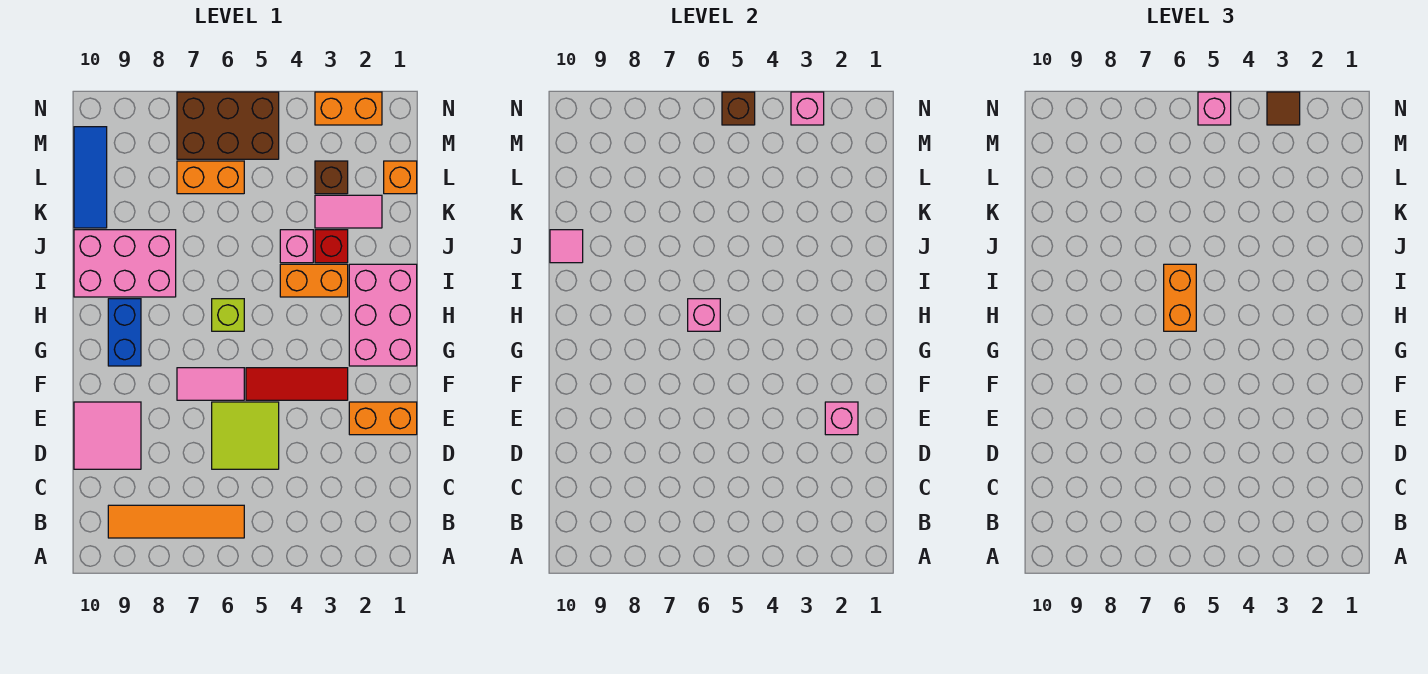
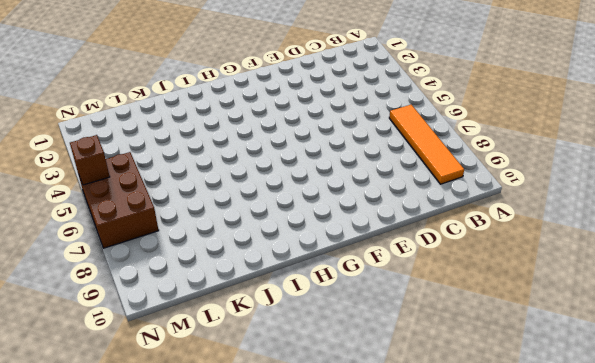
none -> lime tile D5:E6 level 1
none -> pink tile D9:E10 level 1
none -> orange brick E1:E2 level 1

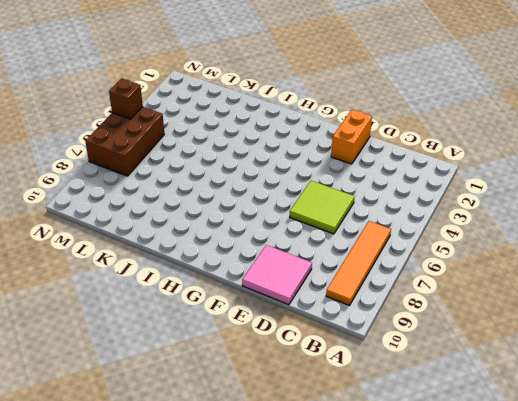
none -> red tile F3:F5 level 1
none -> pink tile F6:F7 level 1
none -> pink brick G1:I2 level 1

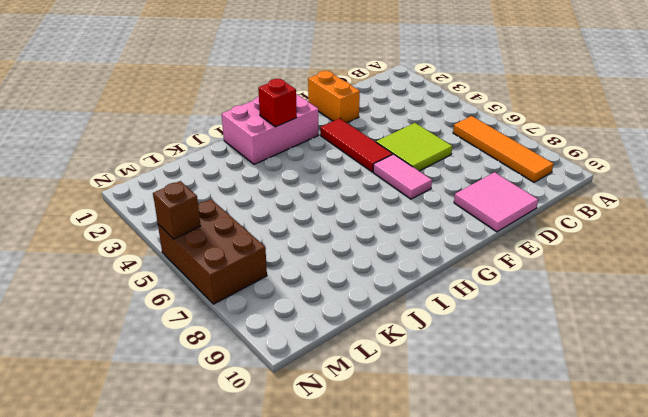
red brick H2 level 2 -> red brick J3 level 1
none -> blue brick G9:H9 level 1
none -> lime brick H6 level 1
none -> orange brick I3:I4 level 1

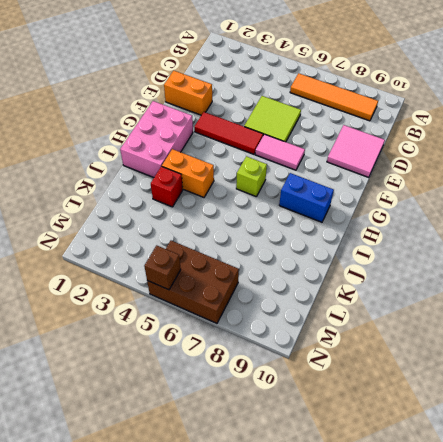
blue brick H8:H9 level 1 -> blue brick G9:H9 level 1
none -> pink brick I8:J10 level 1
none -> pink brick J4 level 1
none -> pink tile K2:K3 level 1

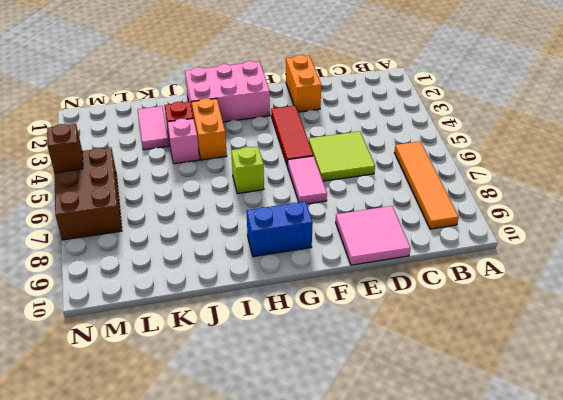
none -> pink brick I8:J10 level 1
none -> blue tile K10:M10 level 1
none -> orange brick L1 level 1

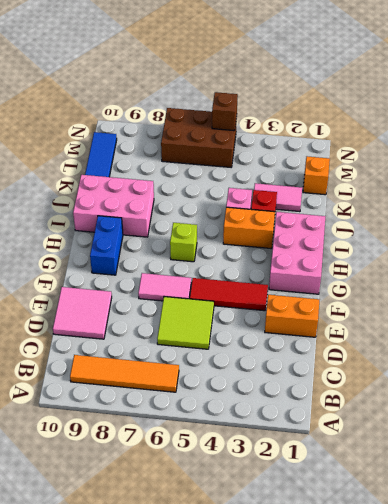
none -> brown brick L3 level 1
none -> orange brick L6:L7 level 1
none -> orange brick N2:N3 level 1

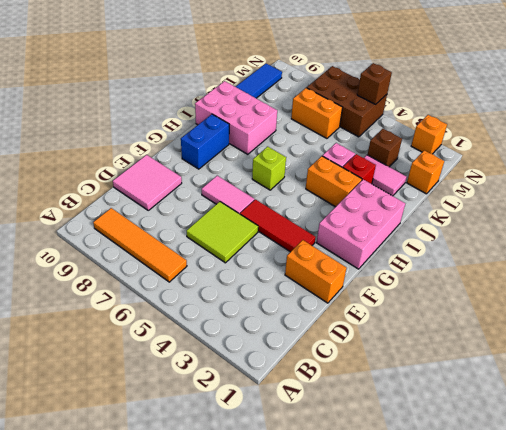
orange brick N2 level 1 -> orange brick N2:N3 level 1
none -> pink brick E2 level 2
none -> pink brick H6 level 2
none -> pink tile J10 level 2

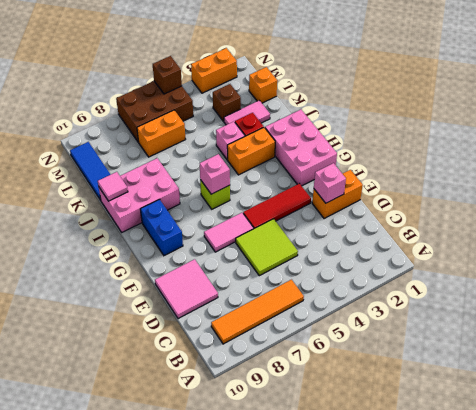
none -> pink brick N3 level 2
none -> orange brick H6:I6 level 3
none -> brown tile N3 level 3

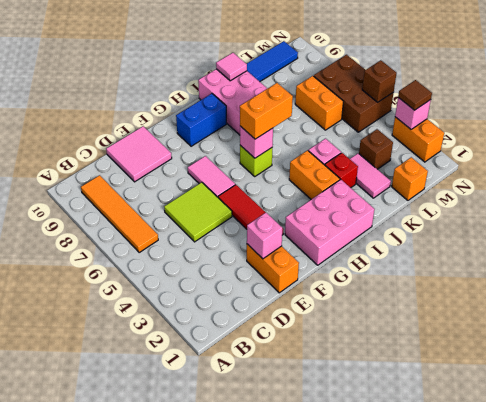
none -> pink brick N5 level 3

